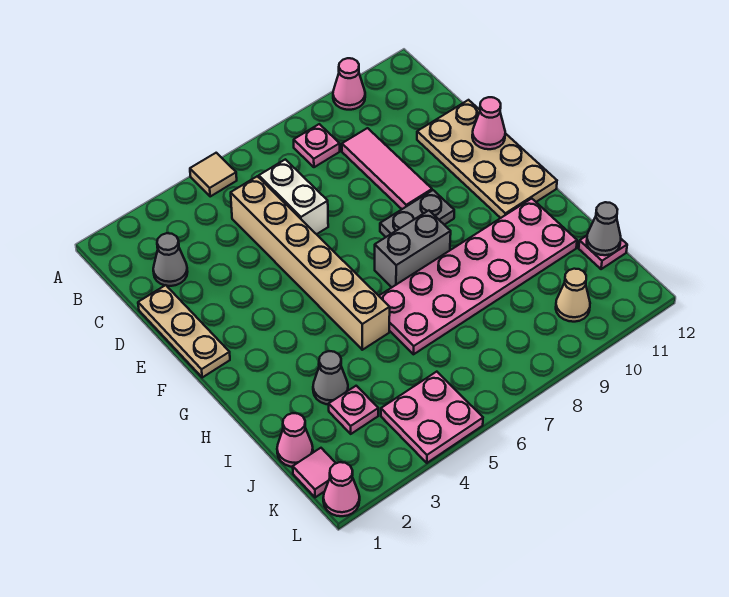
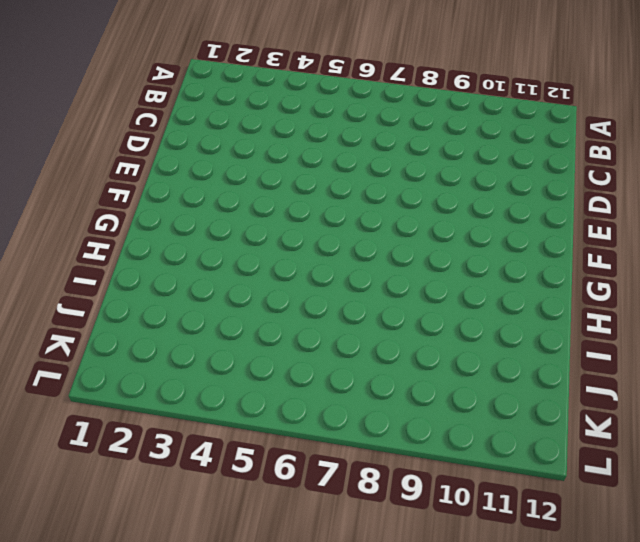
none -> tan tile A5 level 1
none -> pink cone A10 level 1
none -> pink plate B8 level 1

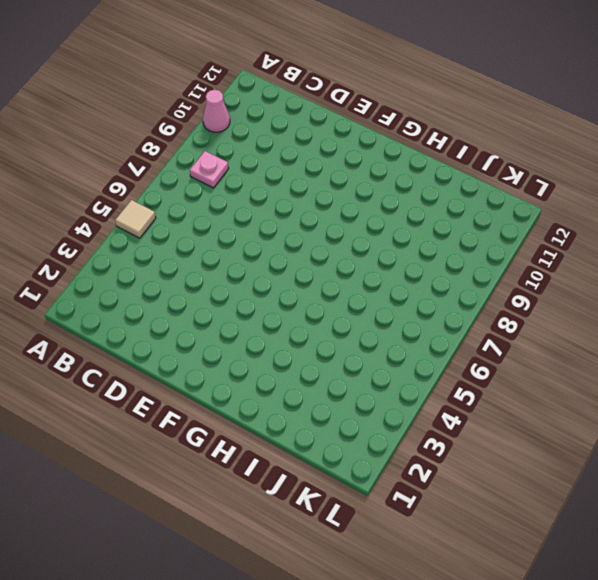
none -> grey cone C2 level 1
none -> tan brick C5:H5 level 1
none -> white brick C6:D6 level 1

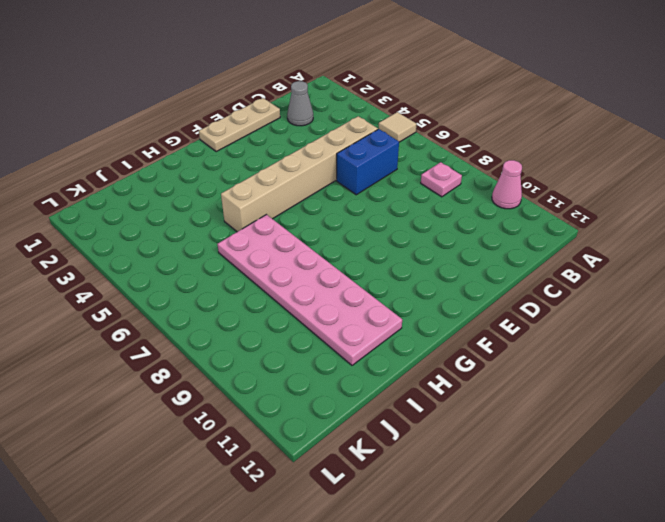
blue brick C6:D6 level 1 -> white brick C6:D6 level 1
none -> pink tile C9:E9 level 1
none -> tan plate D11:G12 level 1
none -> grey plate F8:F9 level 1

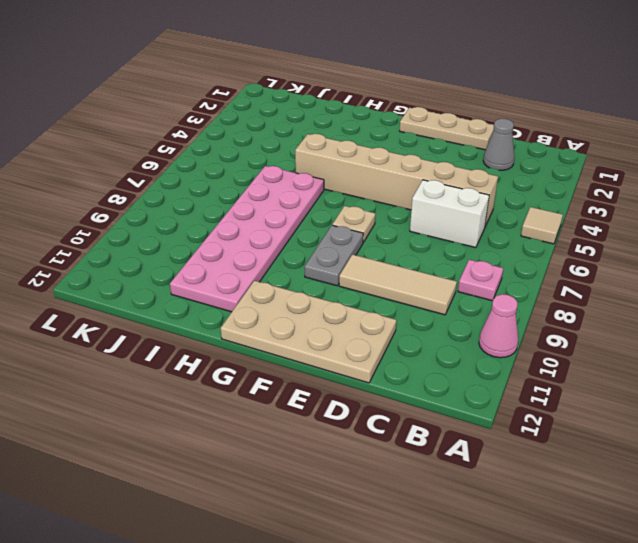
tan tile C9:E9 level 1 -> pink tile C9:E9 level 1
tan plate F7 level 1 -> none
none -> grey brick G7:G8 level 1
none -> grey cone I3 level 1
none -> pink cone J1 level 1

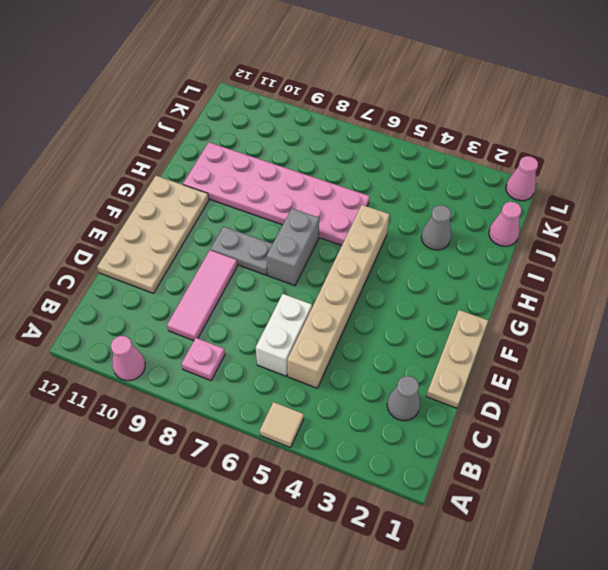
grey brick F7:G7 level 1 -> grey brick G7:G8 level 1
none -> pink plate J3 level 1
none -> pink plate J12 level 1
none -> pink tile K1 level 1

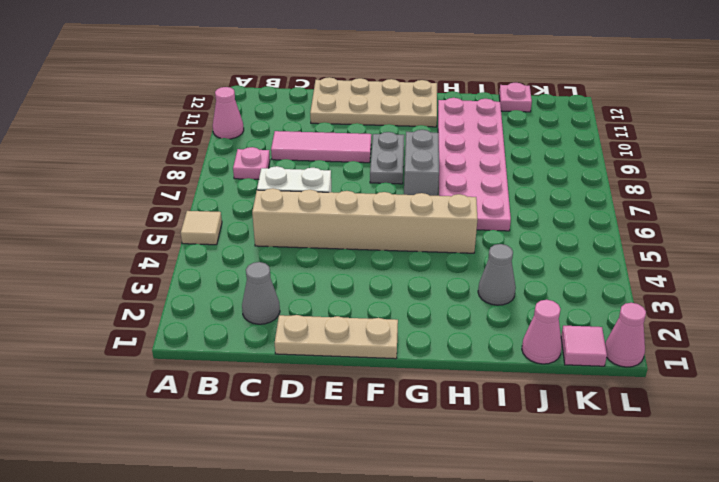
none -> pink plate J3 level 1
none -> pink plate K4:L5 level 1
none -> tan cone K10 level 1

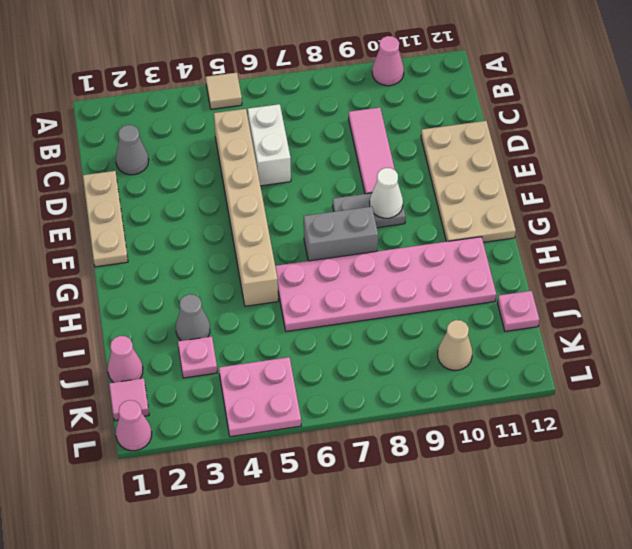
white cone F9 level 2 -> none
none -> pink plate B8 level 1
none -> pink cone E12 level 2
none -> grey cone J12 level 2

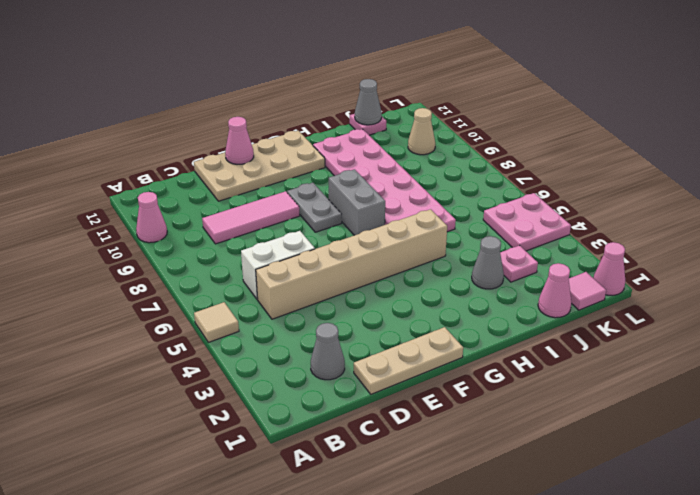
none -> pink plate B8 level 1

